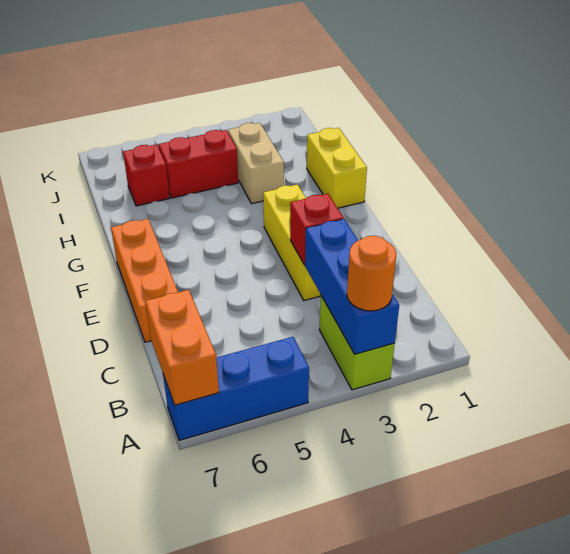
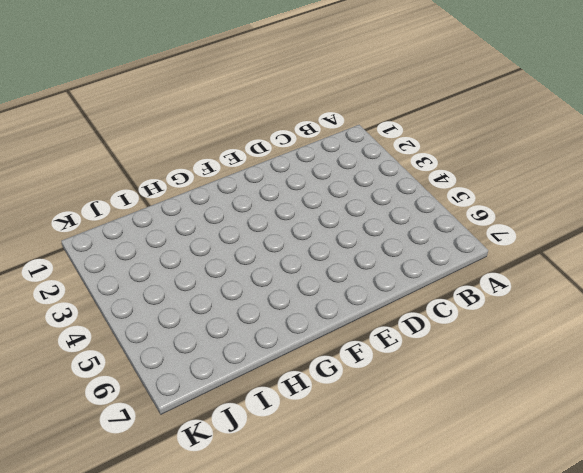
none -> lime brick A3:B3 level 1
none -> blue brick A5:A7 level 1
none -> yellow brick D3:F3 level 1

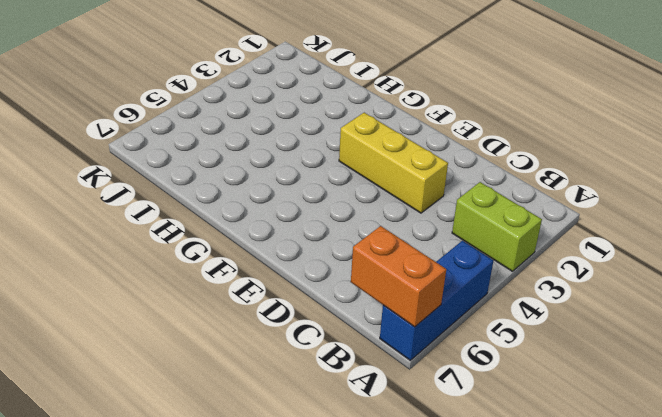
none -> orange brick D7:F7 level 1
none -> yellow brick G1:H1 level 1
none -> tan brick H3:I3 level 1

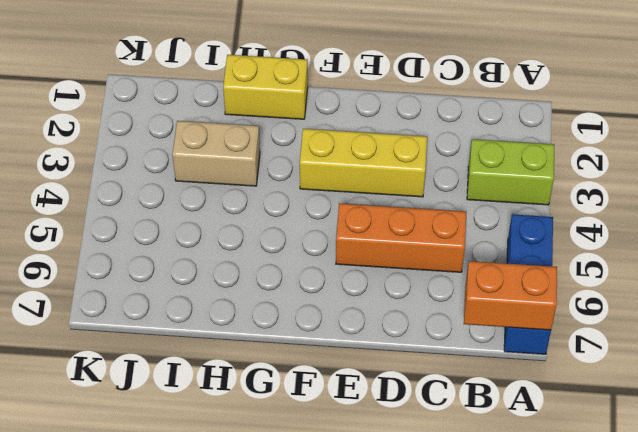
orange brick C5:E5 level 1 -> orange brick D7:F7 level 1
none -> red brick I4:I5 level 1
none -> red brick I6 level 1
none -> blue brick A3:C3 level 2

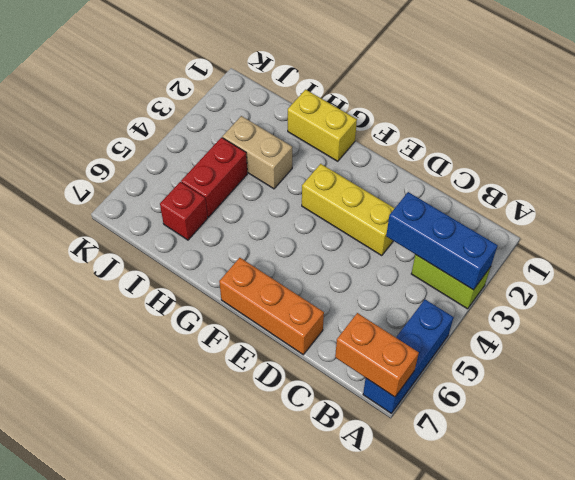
none -> red brick D3 level 2
none -> orange round brick A3 level 3

